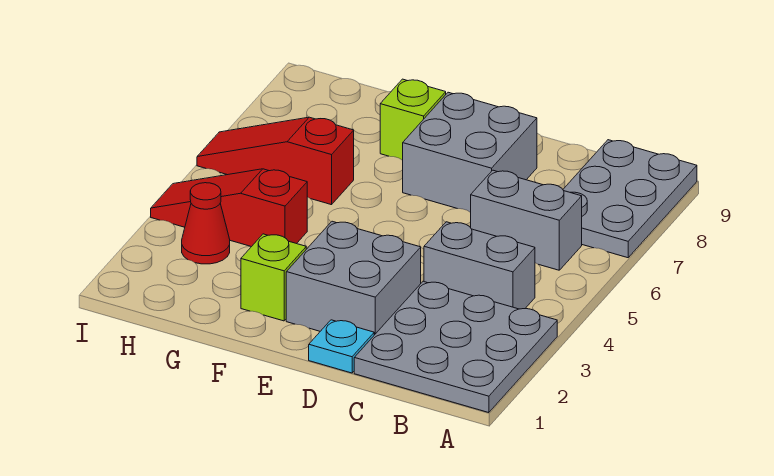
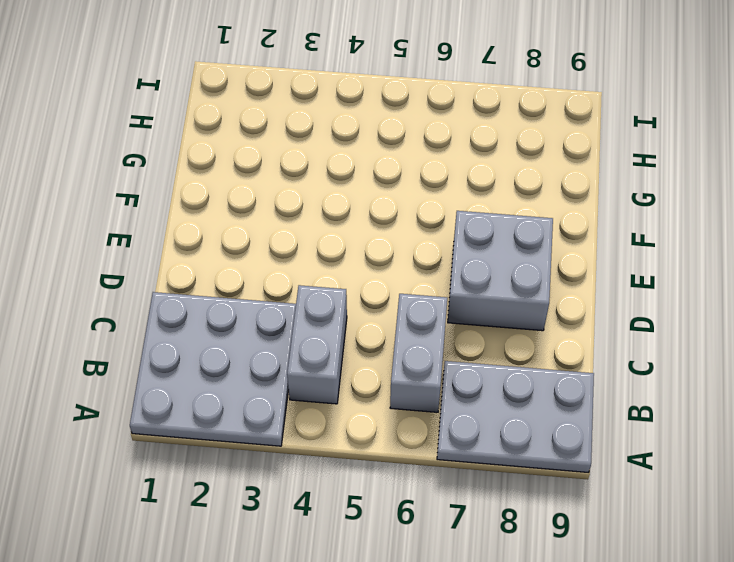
none -> cyan plate D1 level 1
none -> grey brick D2:E3 level 1
none -> lime brick F2 level 1

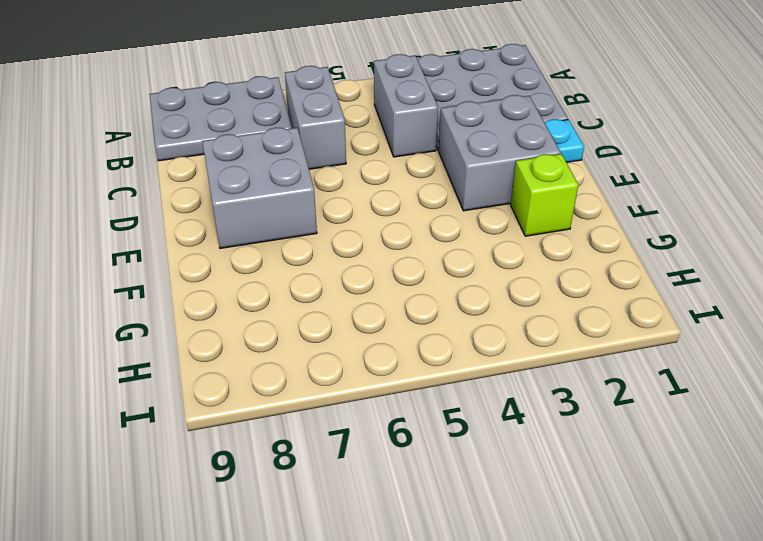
none -> lime brick F8 level 1
none -> red slope G4:I4 level 1 top G
none -> red slope G6:I6 level 1 top G

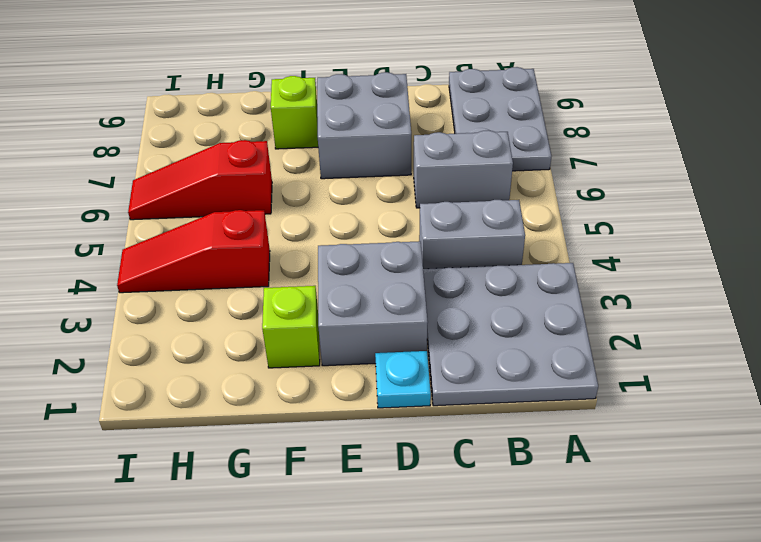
none -> red cone H3 level 1

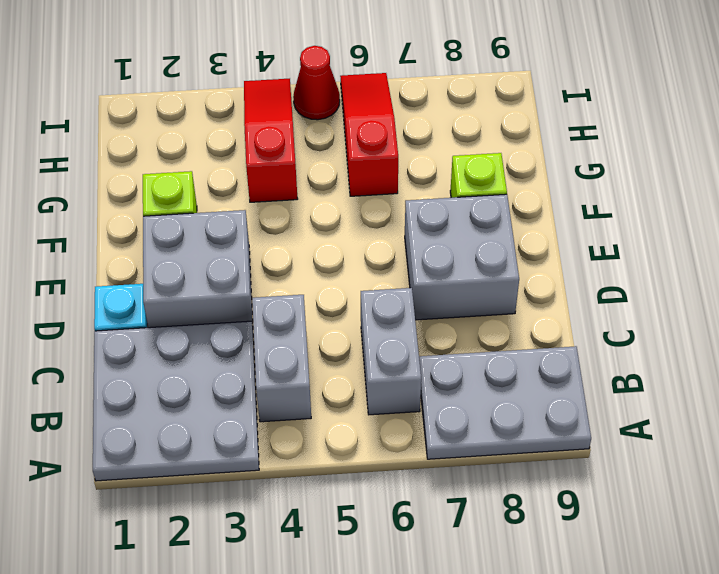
red cone I5 level 1 -> red cone H3 level 1

